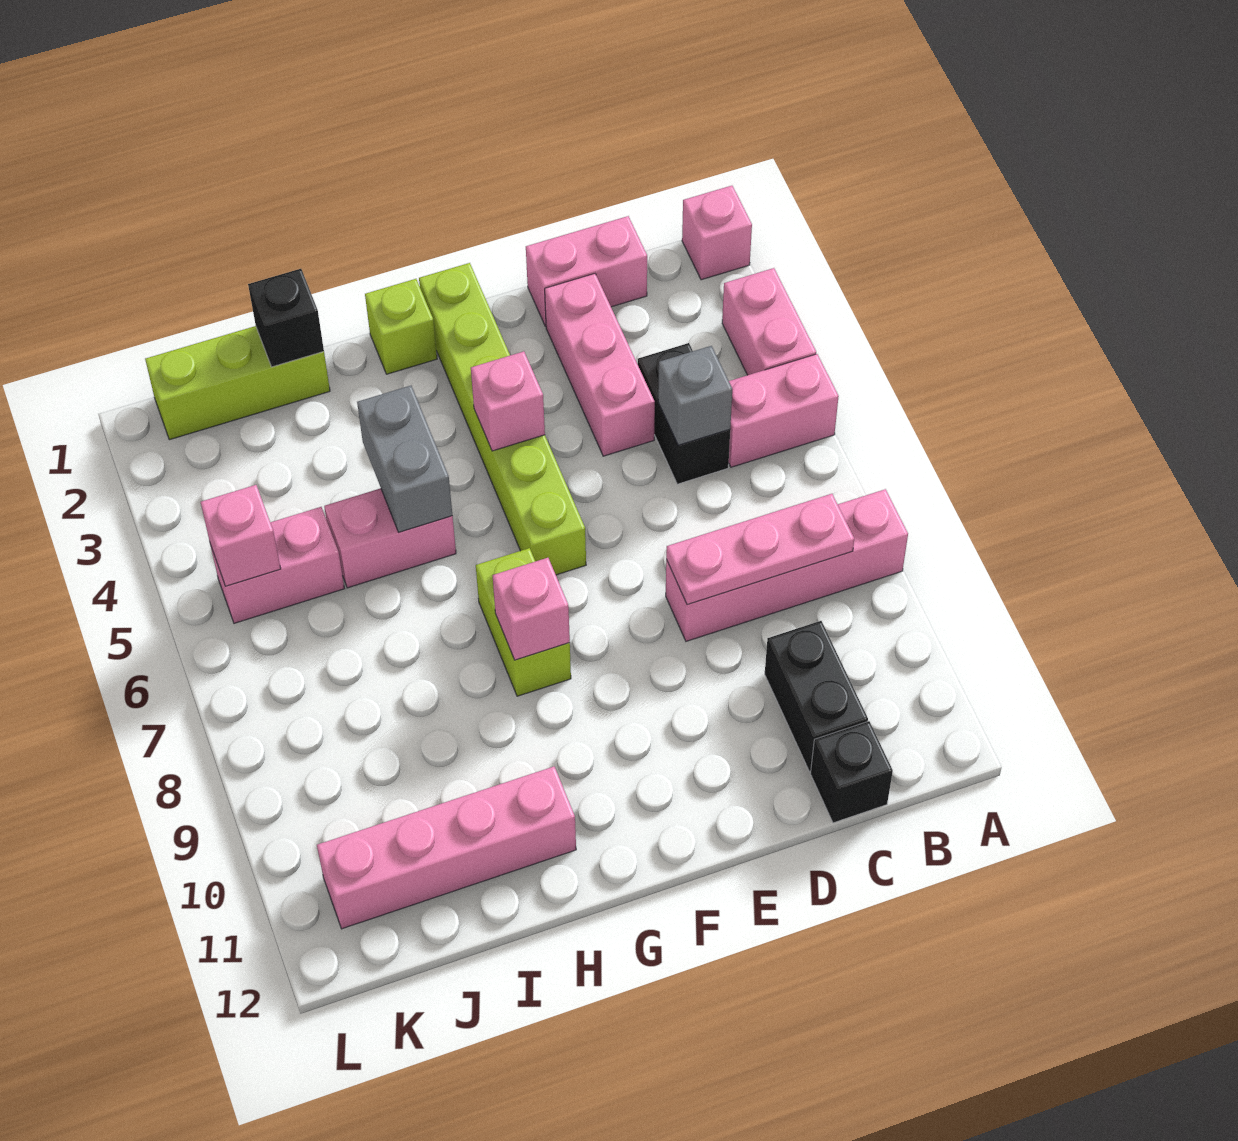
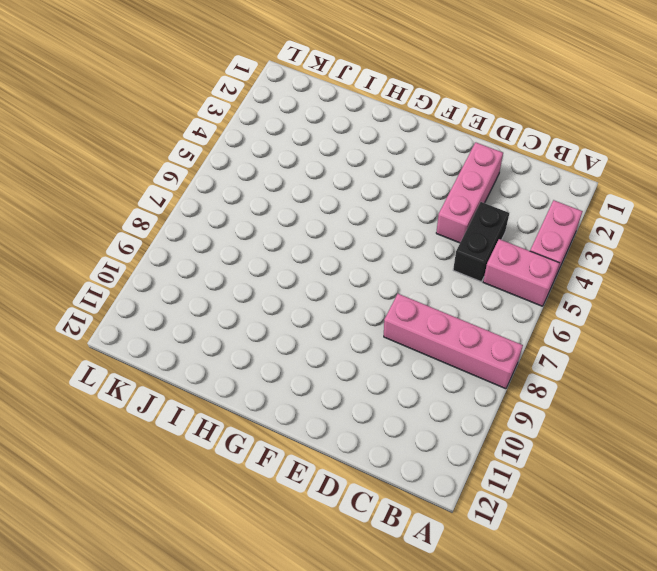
none -> pink brick A1 level 1
none -> pink brick C1:D1 level 1
none -> black brick C10:C11 level 1

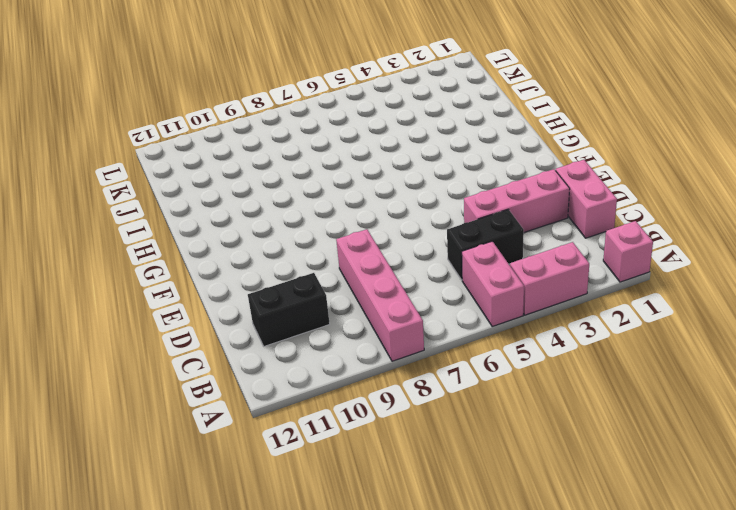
none -> black brick C12 level 1
none -> lime brick F1:F6 level 1
none -> lime brick G1 level 1

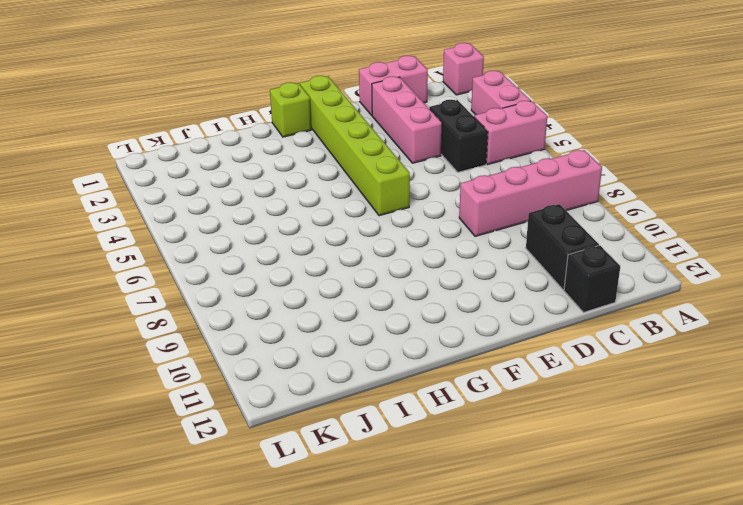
none -> lime brick G7:G8 level 1
none -> pink brick H5:I5 level 1
none -> pink brick H11:K11 level 1

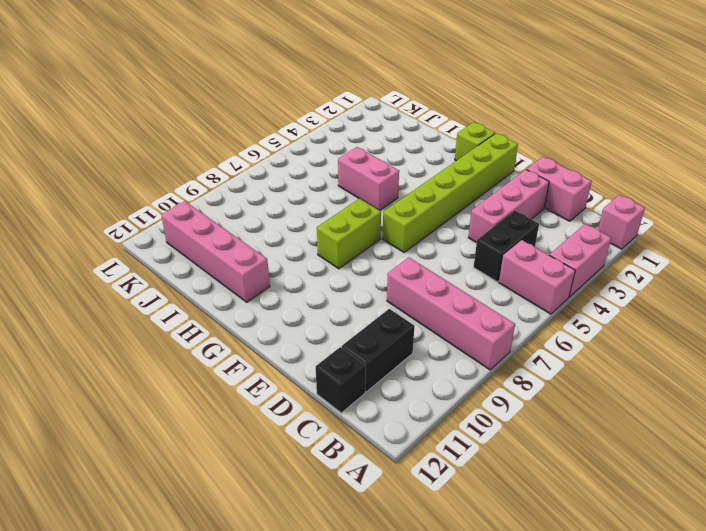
none -> lime brick I1:K1 level 1
none -> pink brick J5:K5 level 1
none -> pink plate B8:D8 level 2

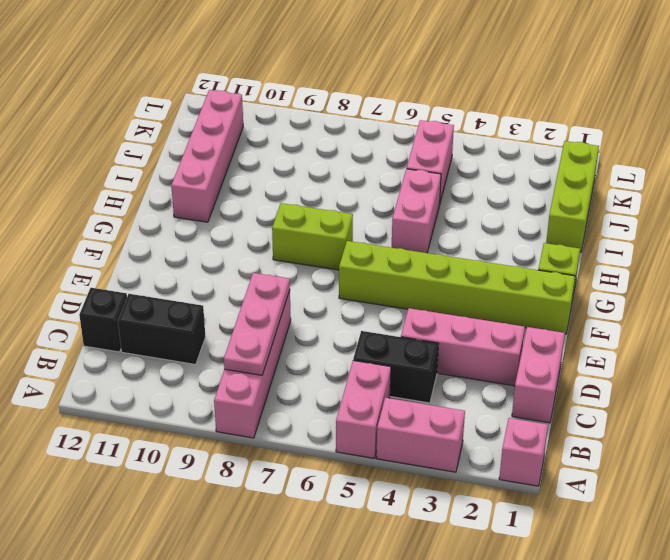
none -> grey brick C5 level 2
none -> pink brick F4 level 2
none -> pink brick G8 level 2

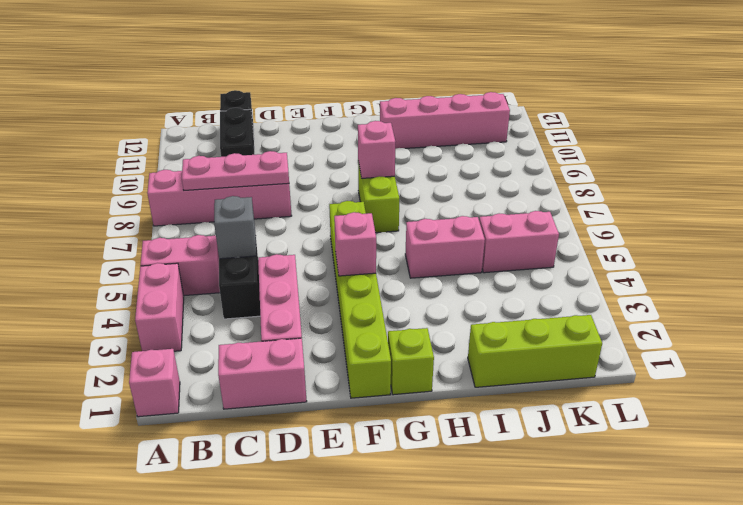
none -> grey brick H4:H5 level 2
none -> black brick I1 level 2
none -> pink brick K5 level 2

